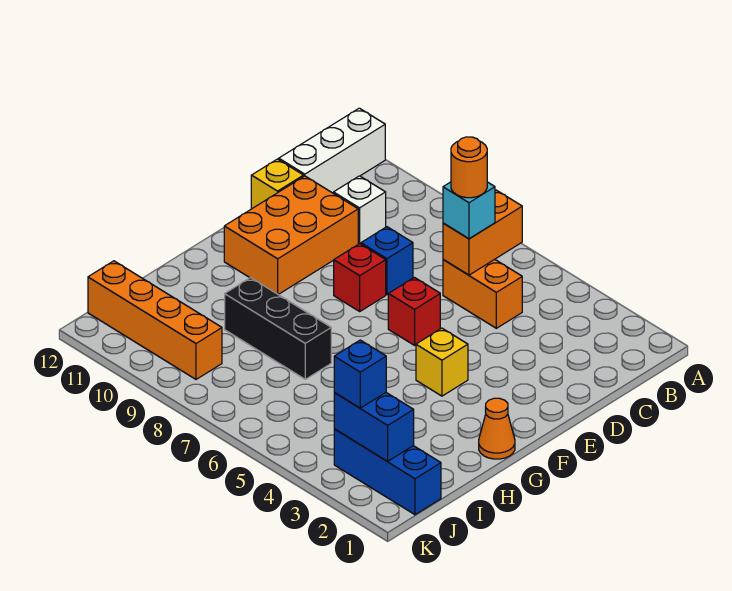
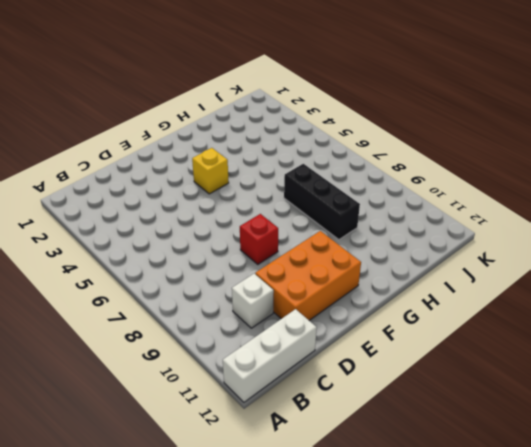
none -> orange brick C5:C6 level 1
none -> blue brick D8 level 1
none -> yellow brick D12 level 1

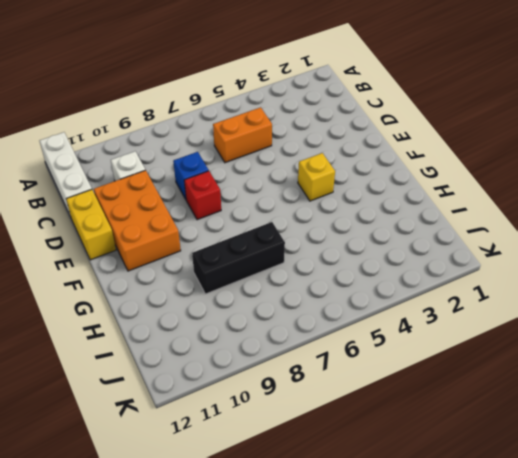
yellow brick D12:E12 level 1 -> yellow brick D12 level 1
none -> red brick E6 level 1
none -> orange cone G1 level 1
none -> blue brick J1:J3 level 1

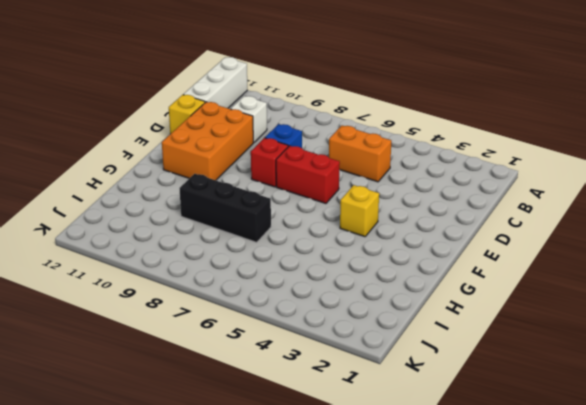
red brick E6:E7 level 1 -> red brick E6 level 1
none -> orange cone G1 level 1
none -> blue brick J1:J3 level 1
none -> orange brick J9:J12 level 1

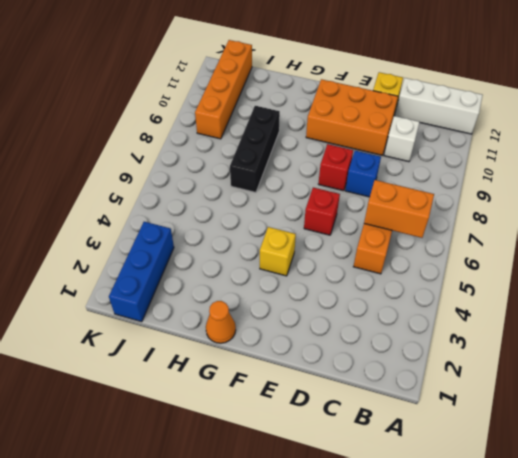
none -> blue brick J2:J3 level 2
none -> cyan brick C6 level 3
none -> blue brick J3 level 3

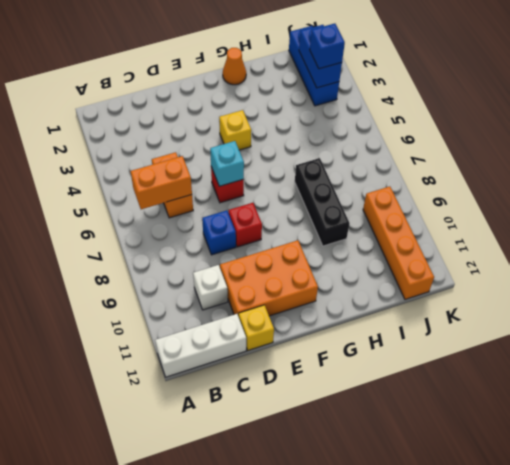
cyan brick E6 level 2 -> cyan brick C6 level 3
none -> orange round brick C6 level 4

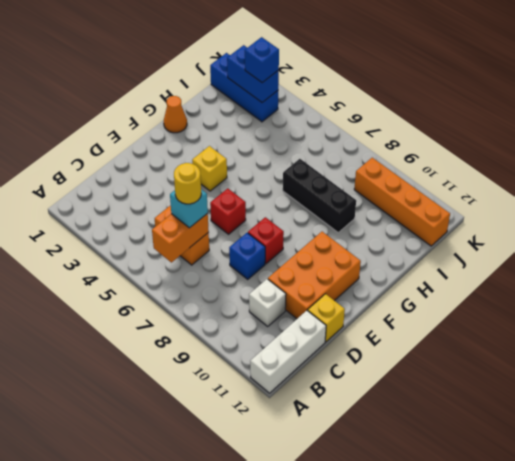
yellow round brick C6 level 4 -> orange round brick C6 level 4

